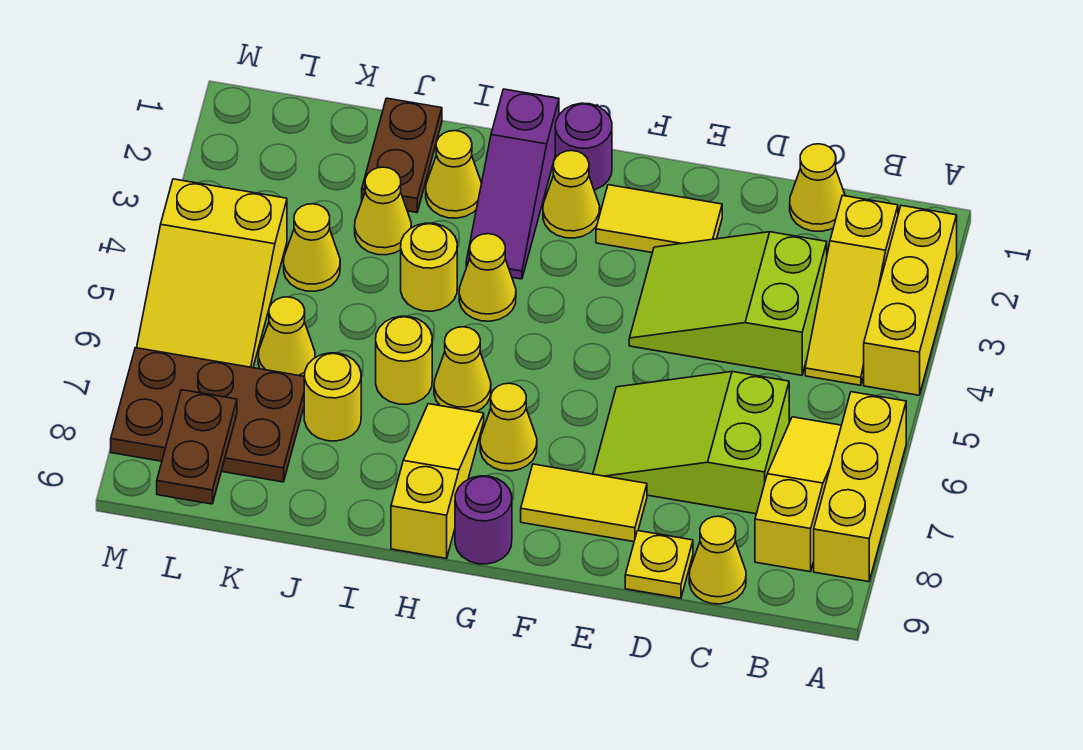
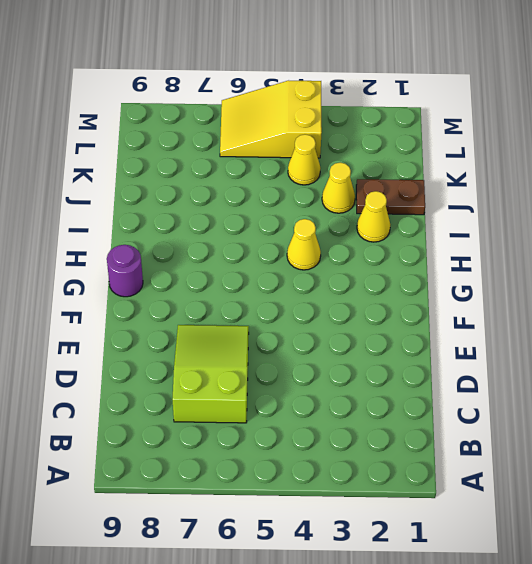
none -> yellow brick A2:A4 level 1
none -> yellow brick A6:A8 level 1
none -> yellow slope B2:B4 level 1 top 2
none -> yellow slope B6:B8 level 1 top 8

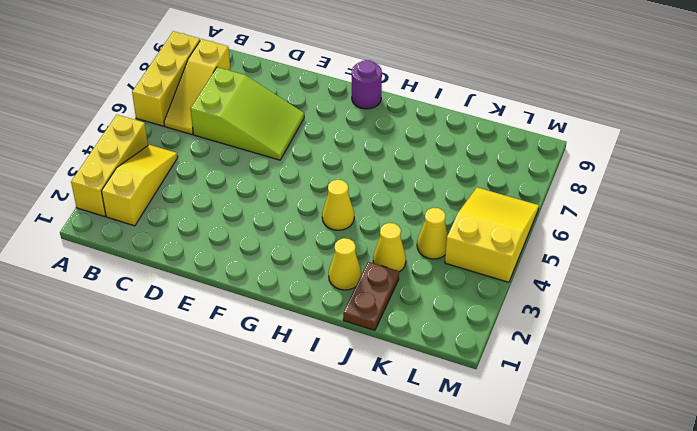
none -> yellow cone C1 level 1
none -> lime slope C3:E4 level 1 top C
none -> yellow cone C9 level 1
none -> yellow plate D9 level 1

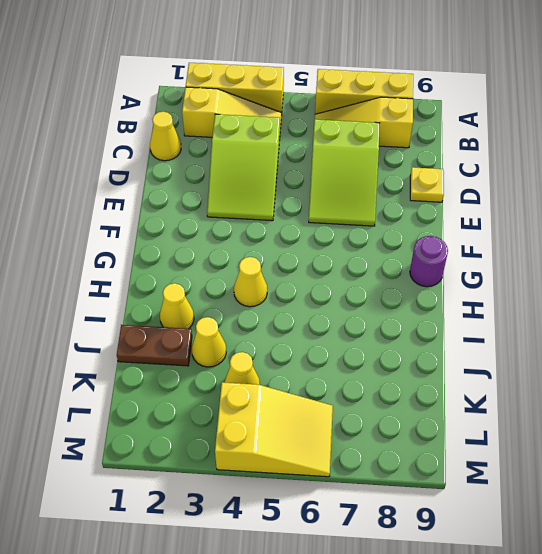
none -> yellow cone C9 level 1
none -> yellow tile E2:F2 level 1
none -> yellow tile E8:F8 level 1
none -> purple round brick G1 level 1

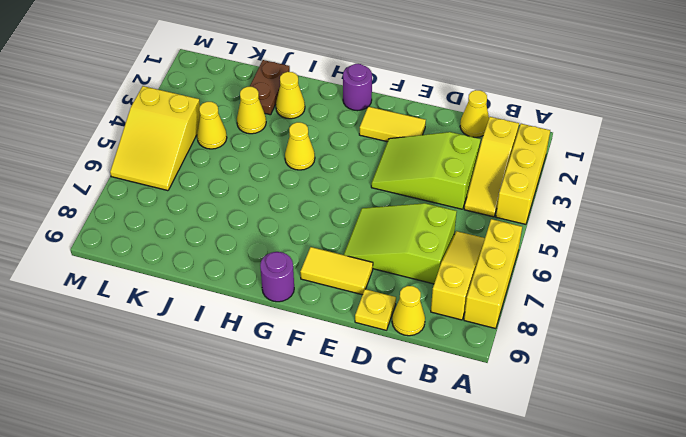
none -> yellow cone G2 level 1
none -> yellow cone G7 level 1
none -> purple slope H1:H3 level 1 top 1
none -> yellow cone H6 level 1

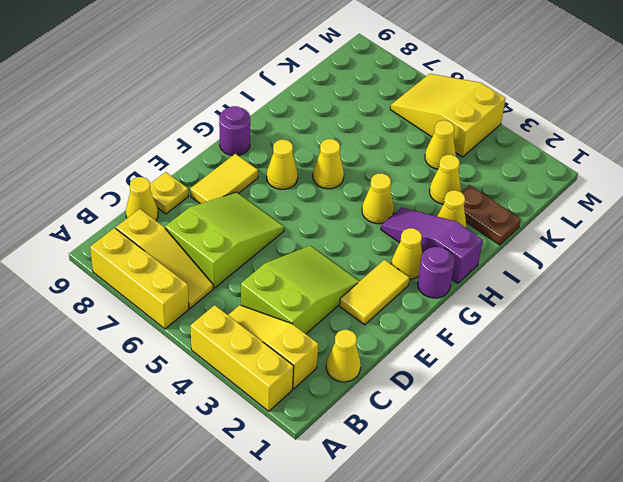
none -> yellow slope H7:H9 level 1 top 9
none -> yellow round brick I4 level 1
none -> yellow round brick I6 level 1
none -> yellow round brick J7 level 1

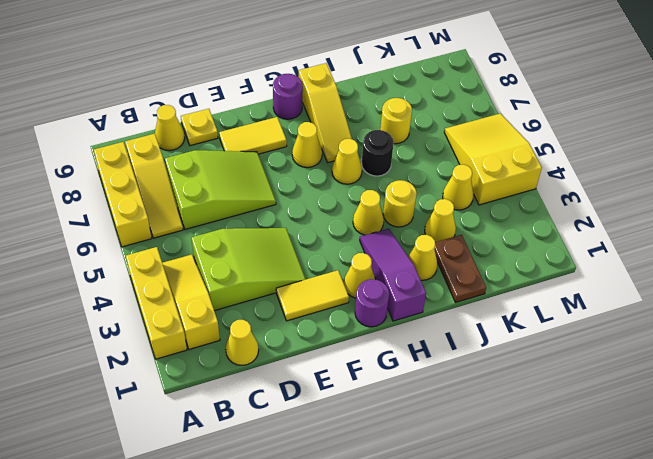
black round brick I6 level 1 -> yellow round brick I6 level 1
none -> yellow cone K6 level 1
none -> brown plate K7:M8 level 1
none -> brown plate L8:L9 level 2

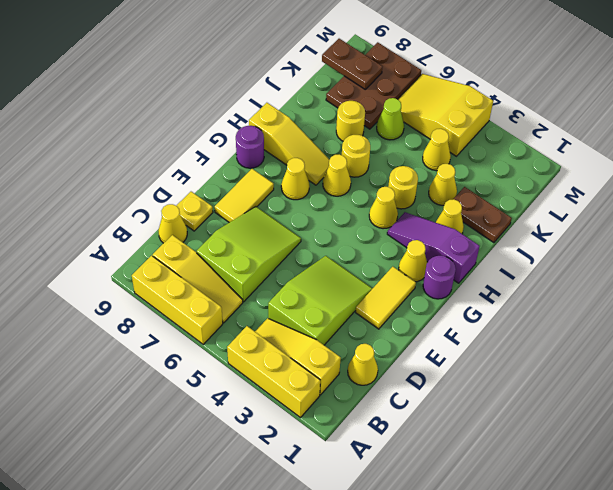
lime cone K6 level 1 -> yellow cone K6 level 1

